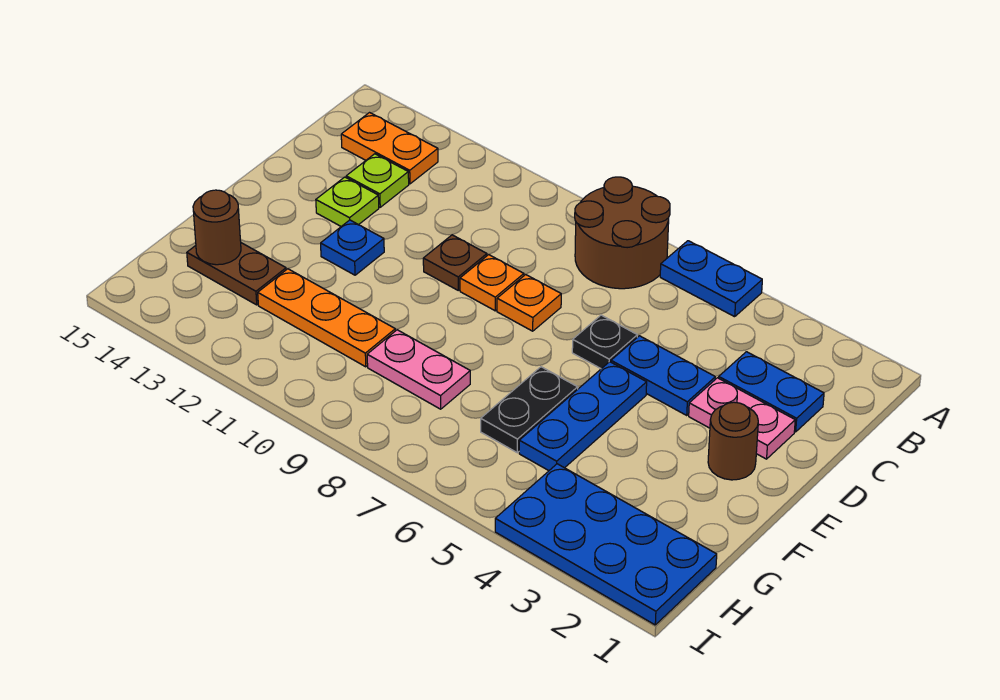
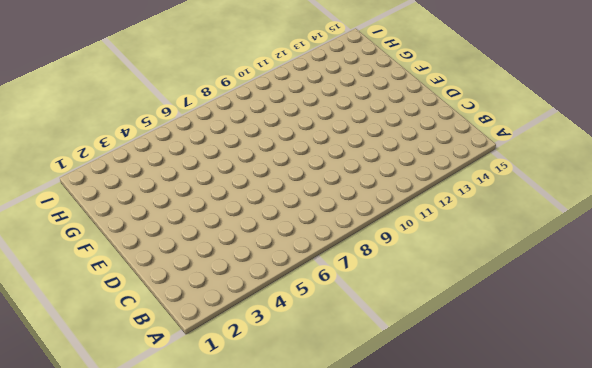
none -> blue plate A5:A6 level 1
none -> brown round brick A7:B8 level 1
none -> orange plate B13:B14 level 1

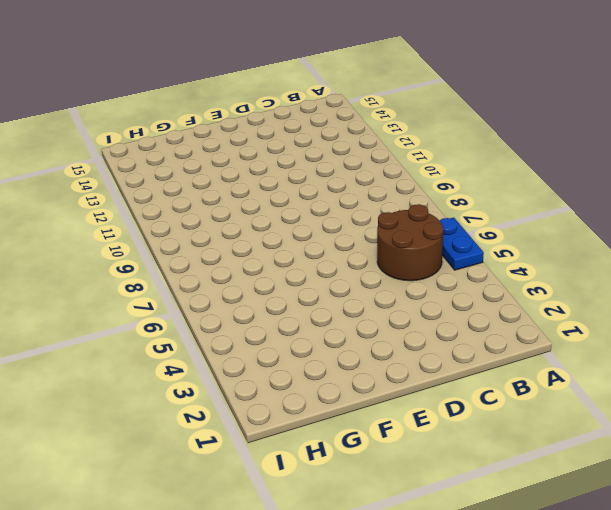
brown round brick B5:C6 level 1 -> brown round brick A7:B8 level 1
none -> orange plate B13:B14 level 1
none -> blue plate C2:C3 level 1
none -> lime plate C13 level 1

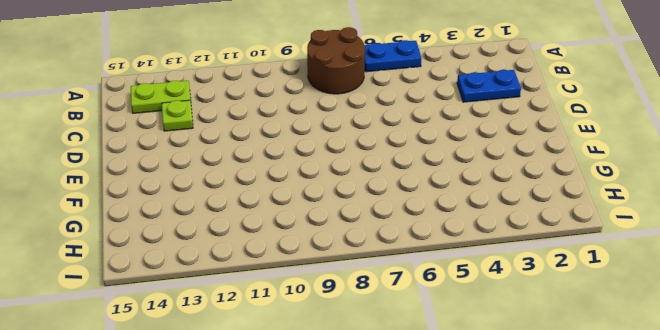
lime plate B13:B14 level 1 -> orange plate B13:B14 level 1
none -> pink plate D2:D3 level 1
none -> blue plate D4:D5 level 1
none -> black plate D6 level 1

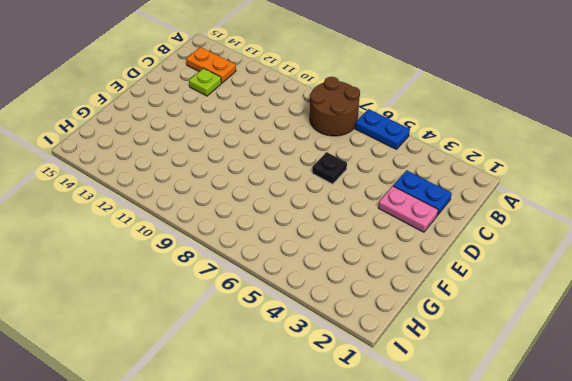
none -> blue plate D4:D5 level 1
none -> orange plate D8 level 1
none -> orange plate D9 level 1

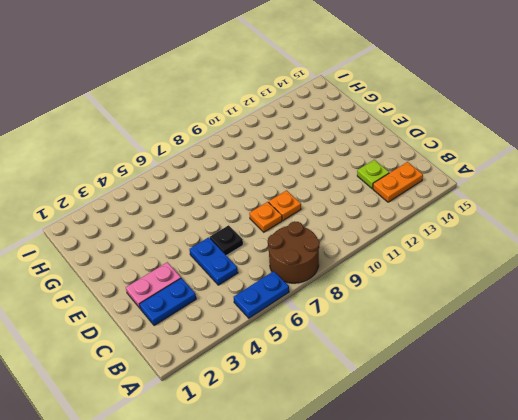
blue plate C5:D5 level 1 -> blue plate D4:D5 level 1
none -> brown plate D10 level 1
none -> lime plate D13 level 1
none -> brown round brick E2 level 1

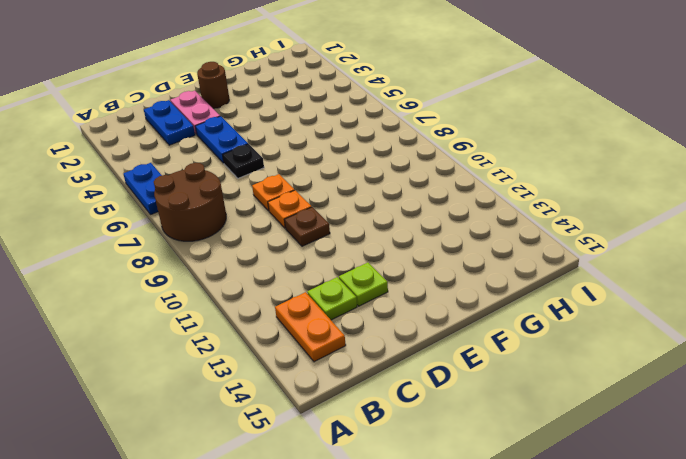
none -> blue plate E5:G5 level 1
none -> blue plate E12 level 1
none -> black plate F6:G6 level 1

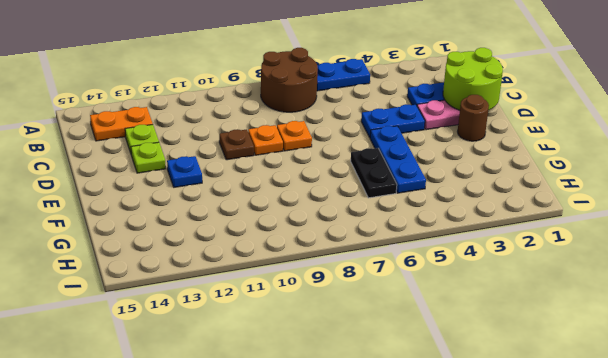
lime round brick C1:D2 level 2 -> none
none -> black plate D6 level 1
none -> pink plate G8:G9 level 1
none -> orange plate G10:G12 level 1

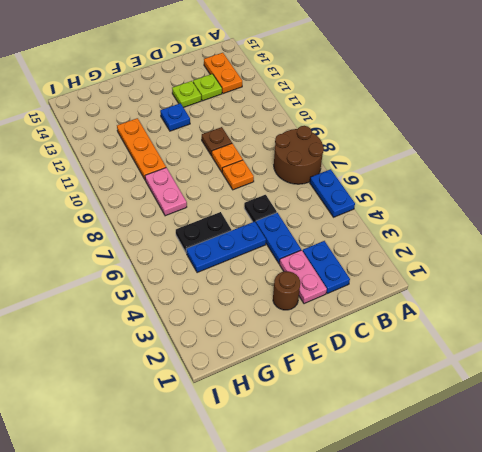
none -> brown plate G13:G14 level 1
none -> blue plate H1:I4 level 1
none -> brown round brick G14 level 2

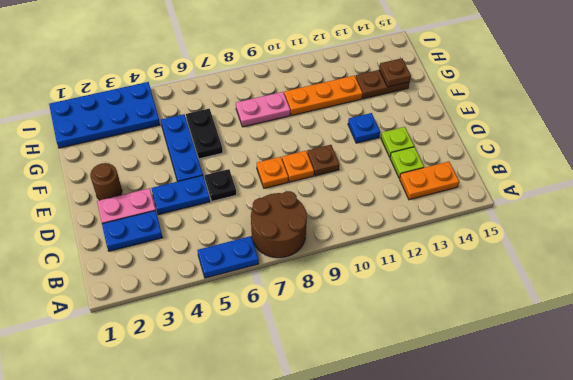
brown plate G14 level 2 -> brown round brick G14 level 2

